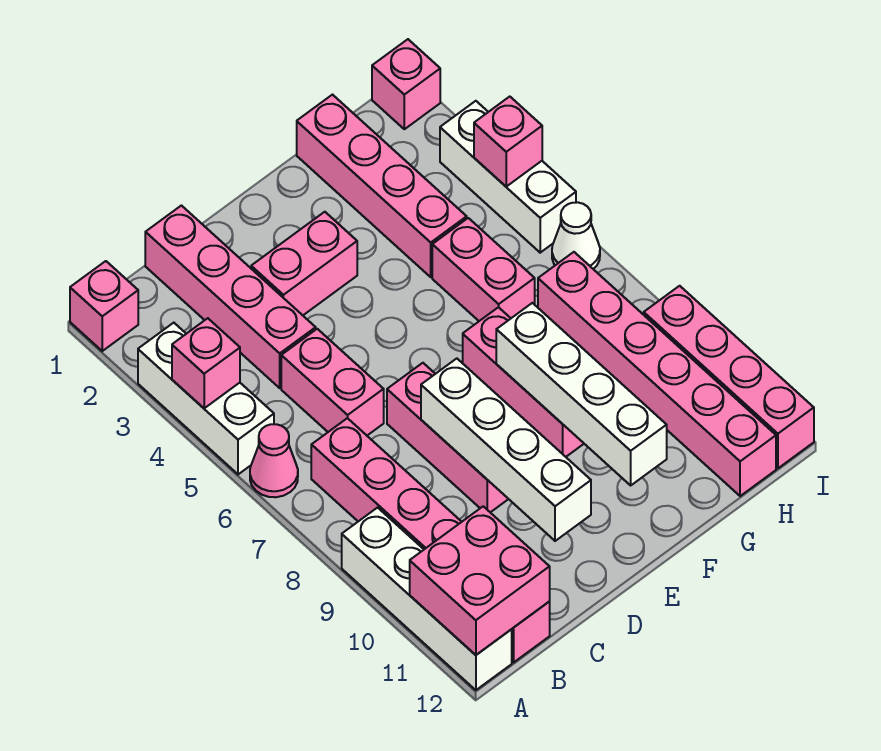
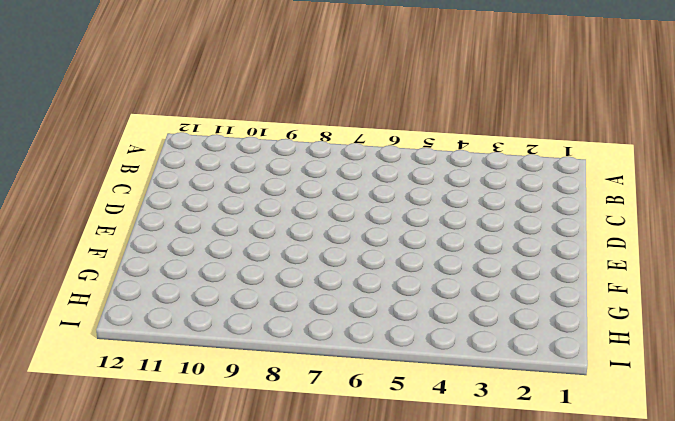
none -> pink brick A1 level 1
none -> white brick A3:A5 level 1
none -> pink cone A6 level 1

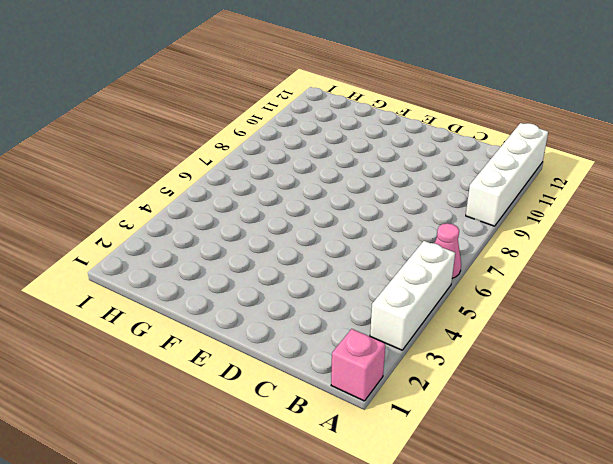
none -> pink brick B7:B12 level 1
none -> pink brick C1:C4 level 1
none -> pink brick C5:C6 level 1

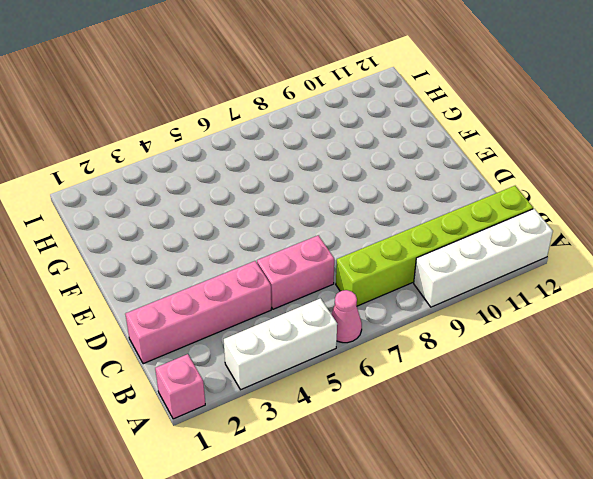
lime brick B7:B12 level 1 -> pink brick B7:B12 level 1
none -> pink brick D3:E3 level 1
none -> pink brick D7:D9 level 1
none -> pink brick F7:F9 level 1

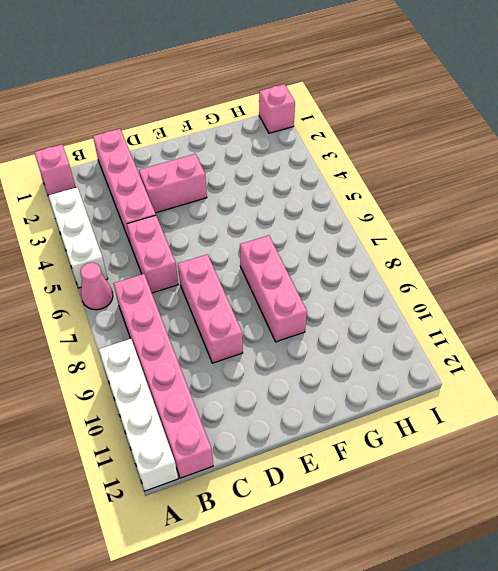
none -> pink brick G1:G4 level 1
none -> pink brick G5:G6 level 1
none -> pink brick H7:H12 level 1

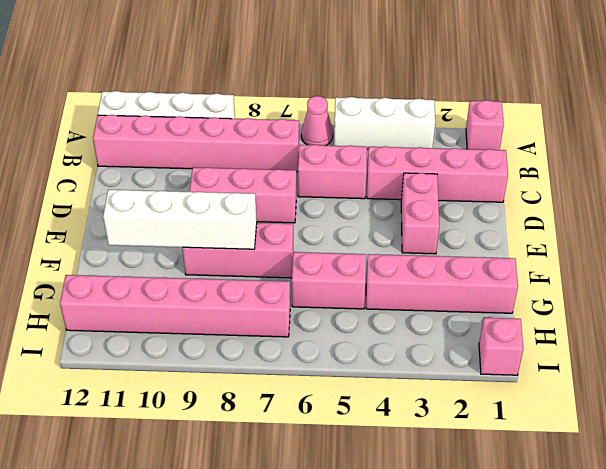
none -> white brick I3:I5 level 1
none -> white cone I6 level 1
none -> pink brick I9:I12 level 1

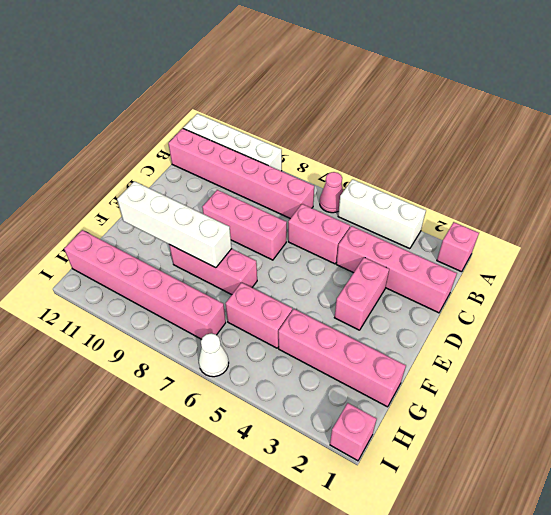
none -> white brick I3:I5 level 1
none -> pink brick I9:I12 level 1
none -> pink brick A4 level 2

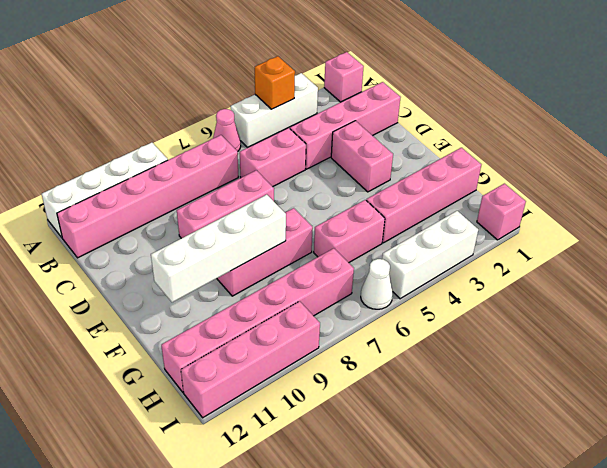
orange brick A4 level 2 -> pink brick A4 level 2
none -> pink brick A11:B12 level 2
none -> white brick D8:D11 level 2
none -> pink brick I4 level 2

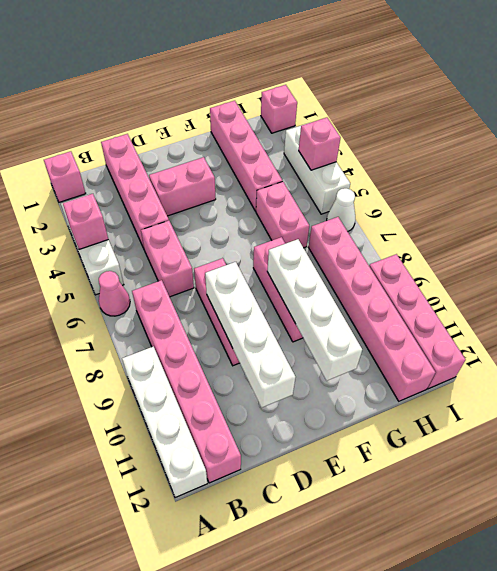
none -> pink brick A11:B12 level 2

